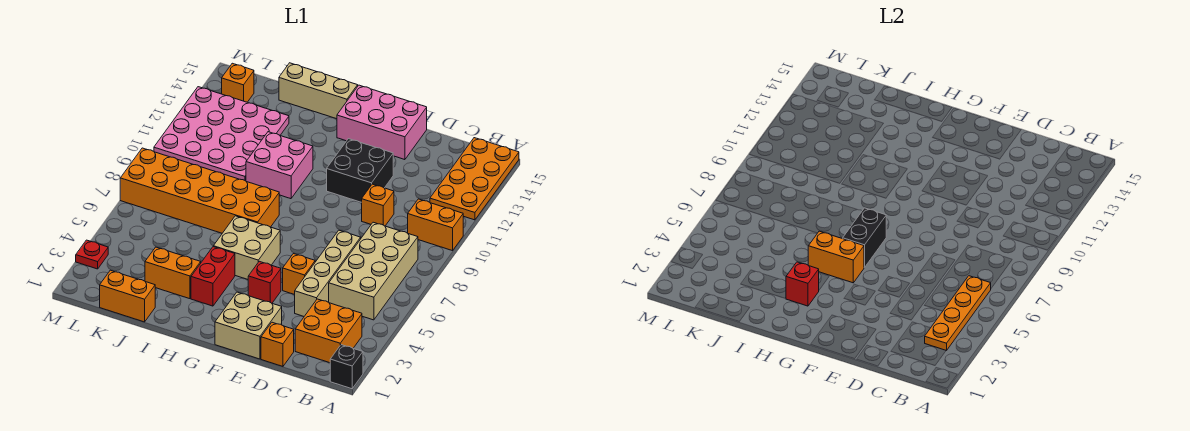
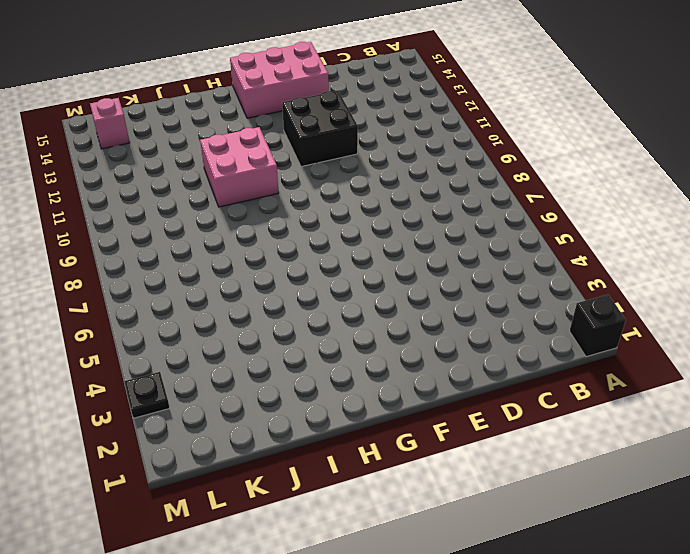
pink brick L14 level 1 -> orange brick L14 level 1
black plate M3 level 1 -> red plate M3 level 1
none -> orange brick A10:B10 level 1
none -> orange plate A12:B15 level 1
none -> orange brick B2:C3 level 1

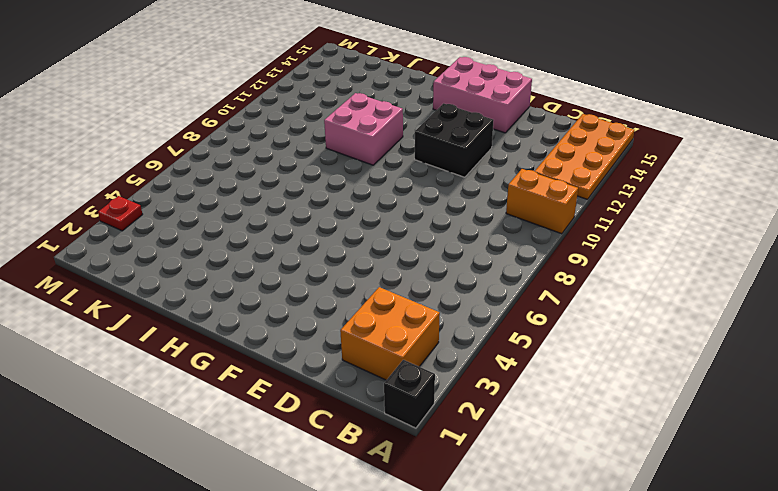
none -> tan brick B5:C8 level 1
none -> orange brick D1 level 1
none -> tan brick D4:D7 level 1

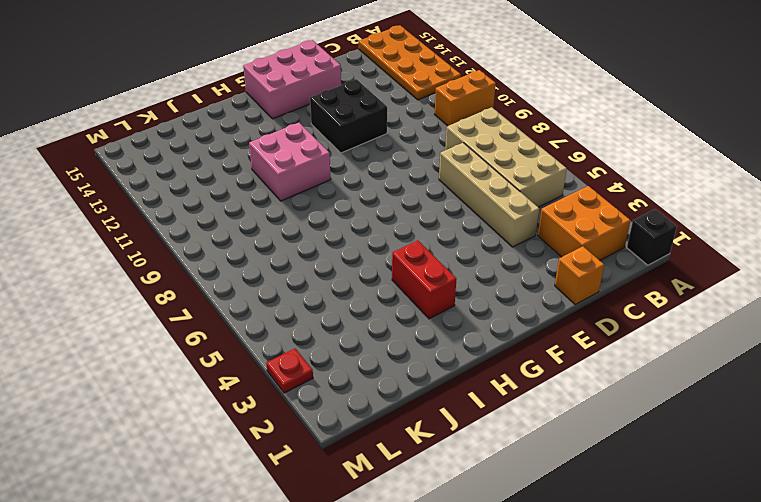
none -> orange brick D10 level 1
none -> tan brick E1:F2 level 1
none -> orange brick E5 level 1

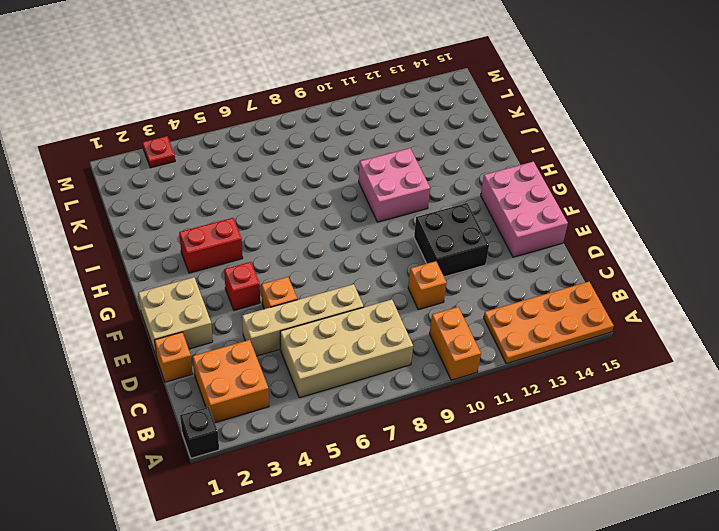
none -> tan brick G5:H6 level 1
none -> orange brick H7:M8 level 1
none -> tan brick H15:J15 level 1

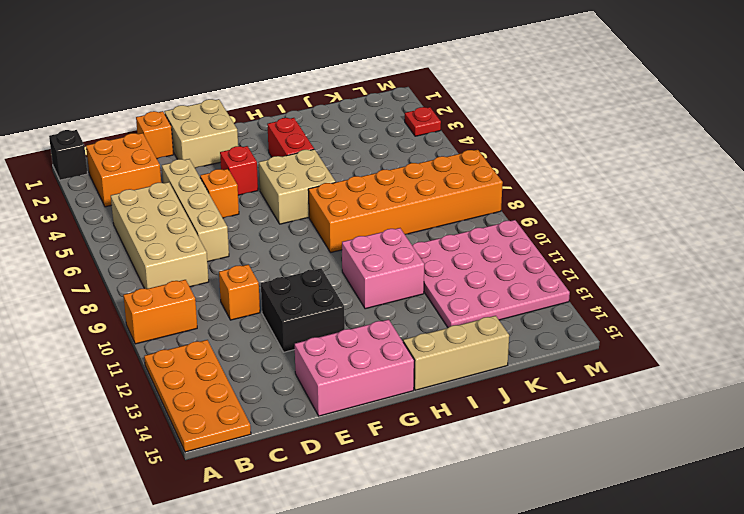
none -> orange brick I3:J3 level 1
none -> orange brick J1:K1 level 1
none -> orange brick L14 level 1

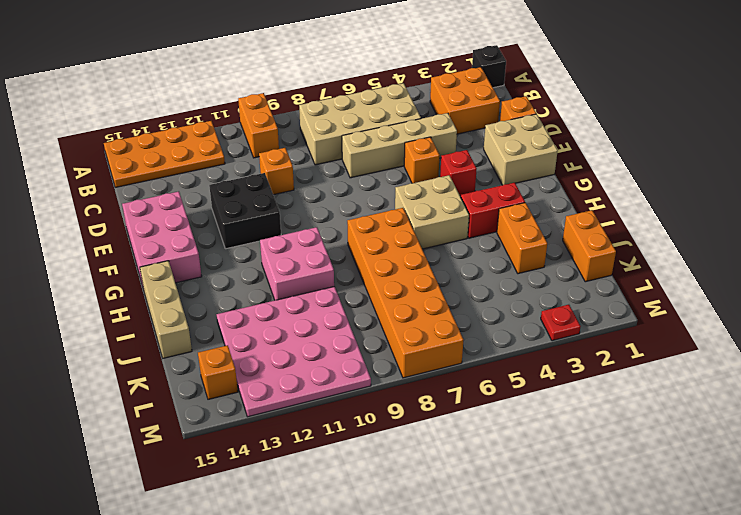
none -> orange plate B3:B6 level 2
none -> orange brick G5:H5 level 2
none -> black brick G6:G7 level 2

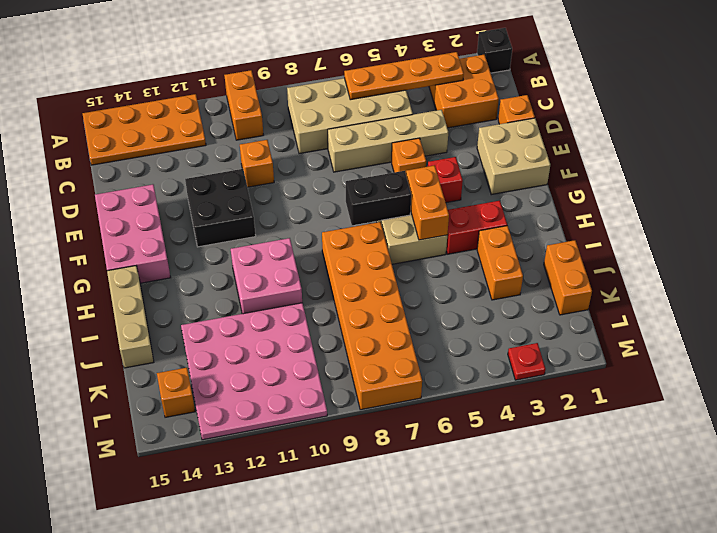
none -> red brick H3 level 2

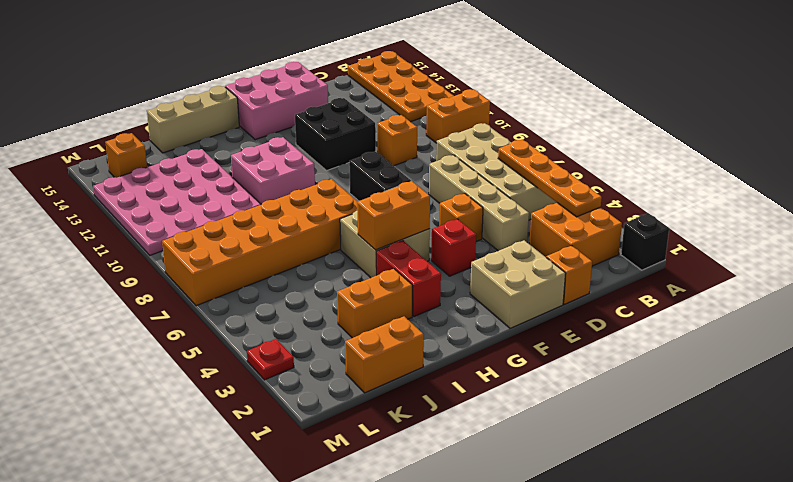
none -> red brick H3 level 2

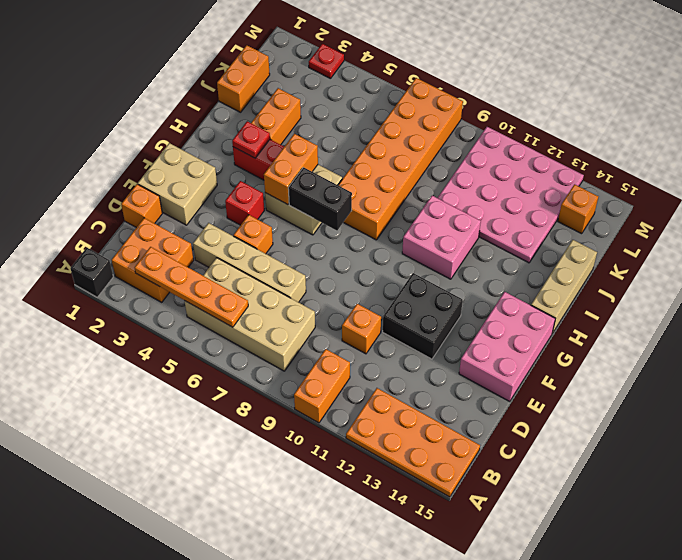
red plate H3 level 2 -> red brick H3 level 2

